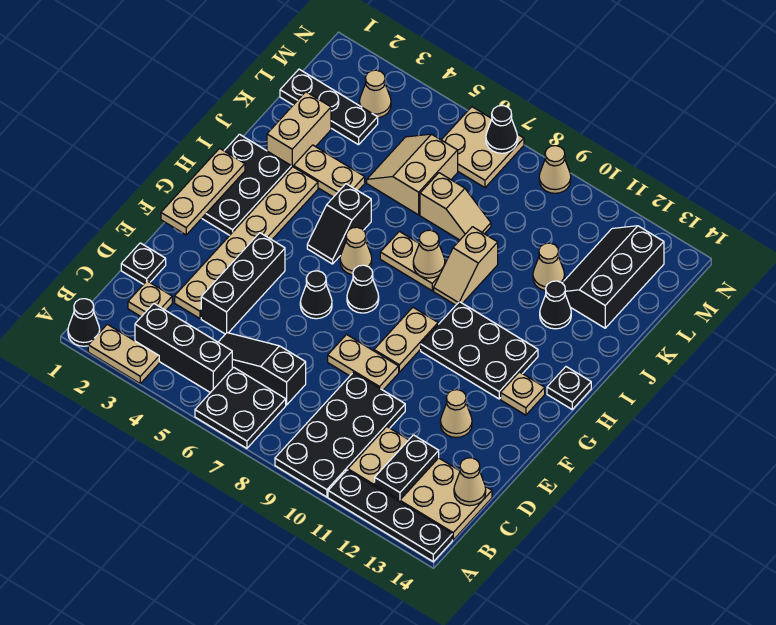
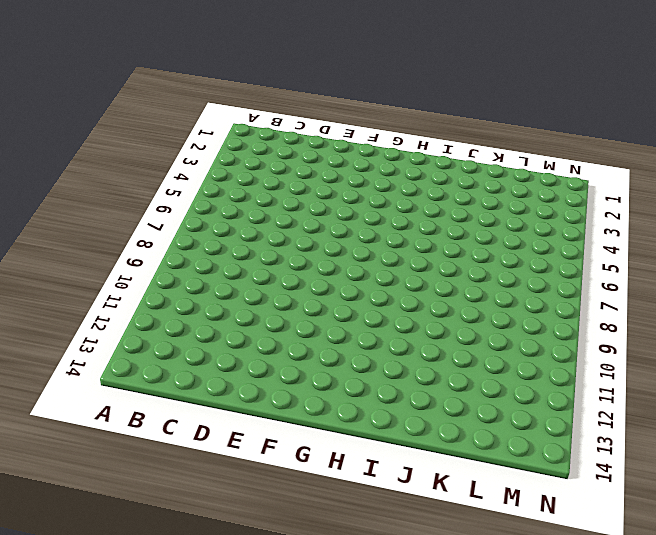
none -> black cone A1 level 1
none -> tan plate A2:A3 level 1
none -> black plate A6:B7 level 1
none -> black plate A9:D10 level 1

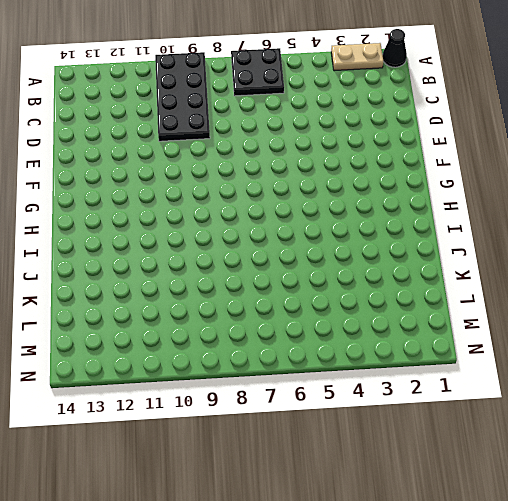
none -> black plate A11:A14 level 1
none -> black brick B3:B5 level 1
none -> tan plate B11:C14 level 1
none -> tan plate C2 level 1

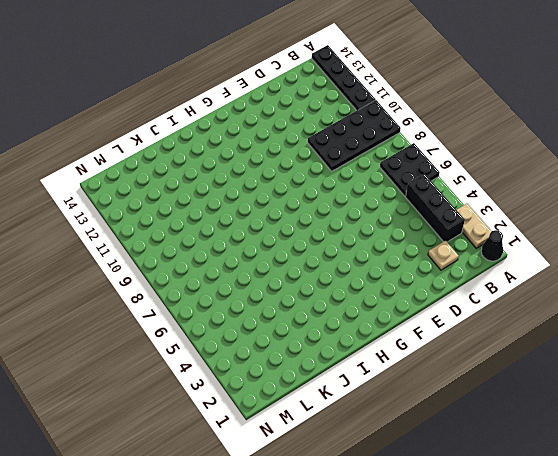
none -> tan plate B11:C14 level 1
none -> black slope C5:C7 level 1 top 7
none -> black plate D1 level 1
none -> tan plate D3:I3 level 1

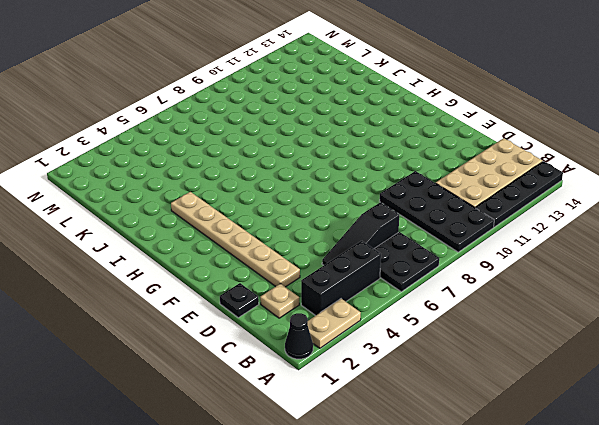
none -> black brick D4:F4 level 1
none -> tan plate E8:E9 level 1
none -> tan cone E12 level 1
none -> black cone F6 level 1

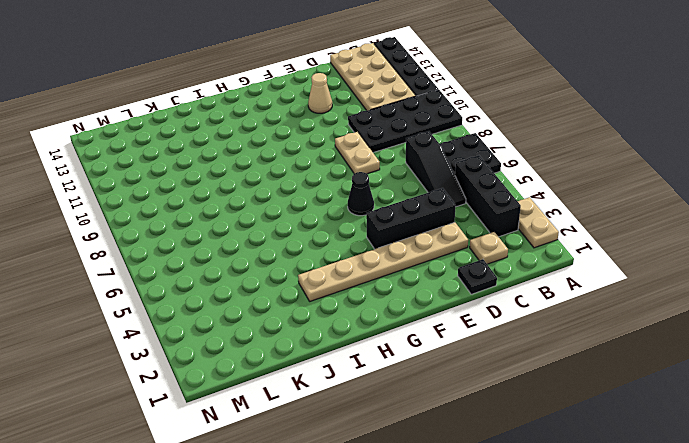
none -> black cone A1 level 1
none -> tan plate F9:G9 level 1
none -> black plate G1:I2 level 1
none -> black cone G7 level 1

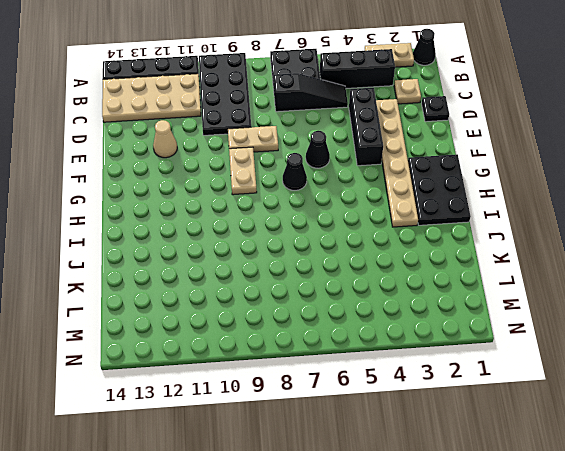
none -> black plate G10:H12 level 1
none -> tan plate G13 level 1
none -> black slope H5:I5 level 1 top I
none -> tan cone H6 level 1

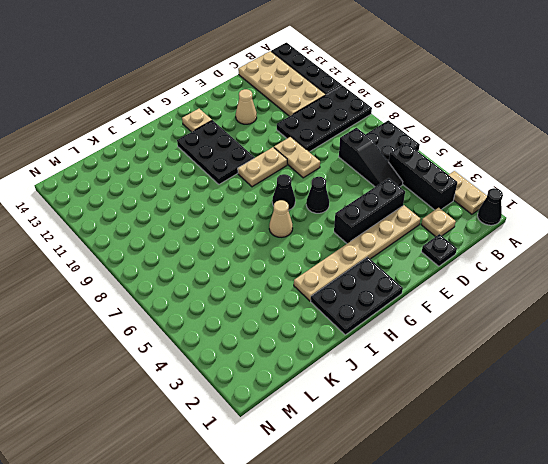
none -> black slope H5:I5 level 1 top I
none -> black plate H14 level 1
none -> tan plate I7:I8 level 1
none -> tan slope I9:J9 level 1 top J

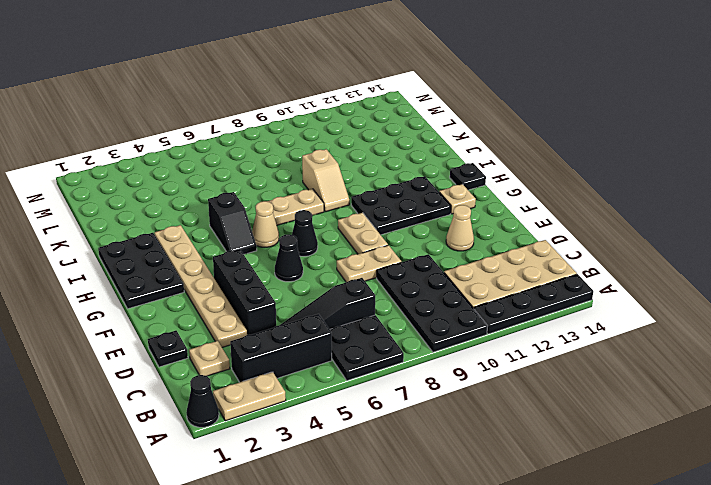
none -> tan brick J2:K2 level 1
none -> tan plate J3:J4 level 1
none -> black cone J12 level 1
none -> tan slope K5:L6 level 1 top 6

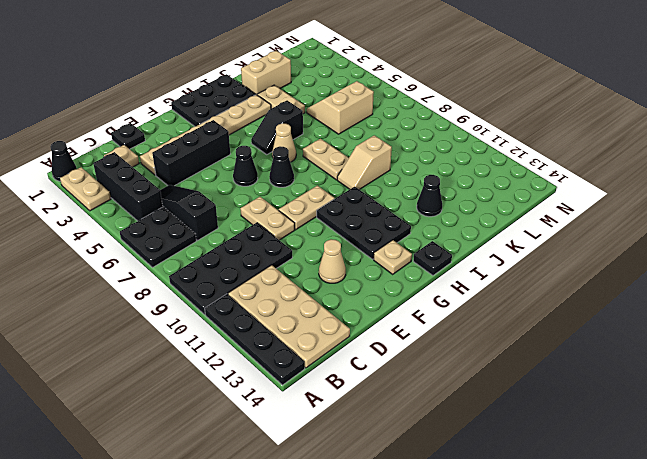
none -> tan slope K7:K8 level 1 top 7
none -> tan cone K11 level 1
none -> black slope K12:M13 level 1 top 13
none -> black plate L1:L3 level 1

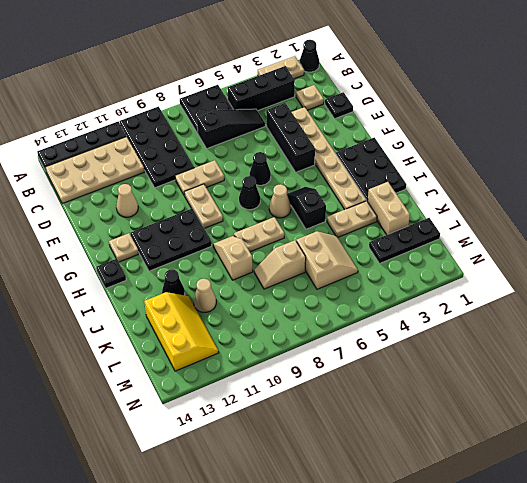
yellow slope K12:M13 level 1 top 13 -> black slope K12:M13 level 1 top 13
none -> tan cone M3 level 1
none -> tan plate M6:N7 level 1
none -> tan cone N9 level 1
none -> black plate B12:C12 level 2

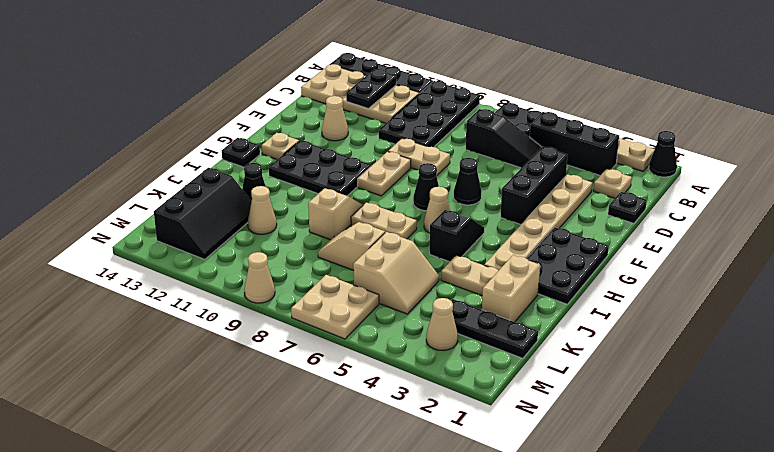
none -> tan cone C14 level 2
none -> tan plate F1:H1 level 2
none -> tan cone I8 level 2
none -> black cone N7 level 2

